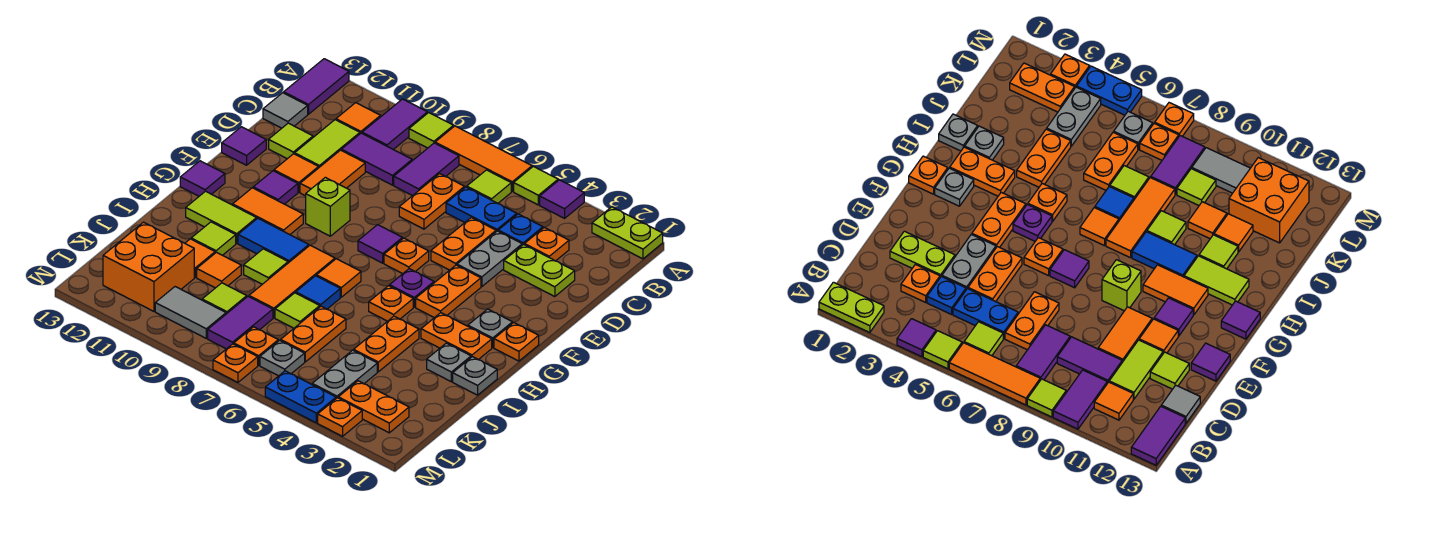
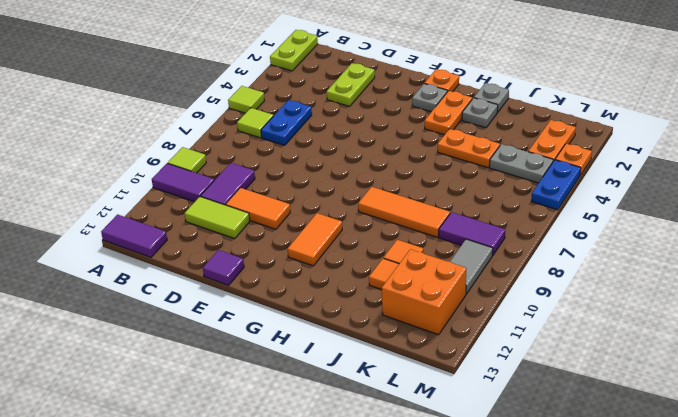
none -> purple tile A4 level 1
none -> orange tile A6:A8 level 1
none -> purple tile B8:C8 level 1
none -> orange tile B11 level 1

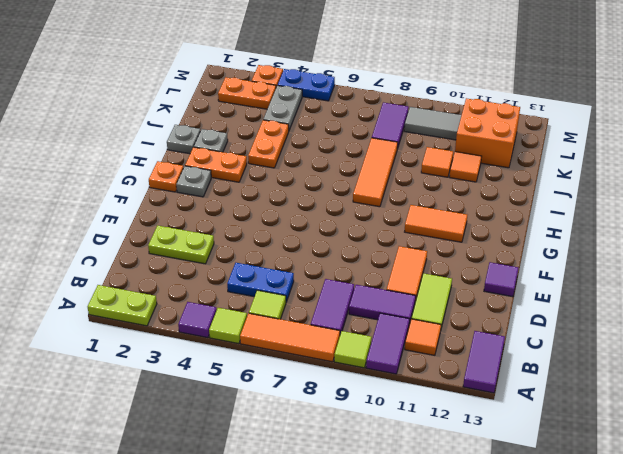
none -> orange plate C3 level 1
none -> blue plate C4 level 1
none -> orange plate C7:D7 level 1
none -> grey tile C13 level 1

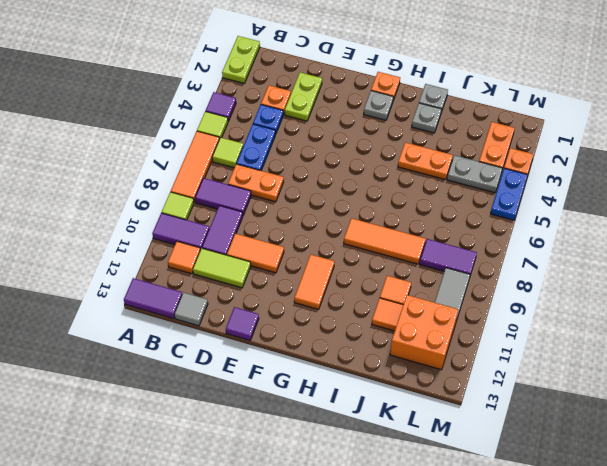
none -> grey plate D4:E4 level 1
none -> orange plate D5:E5 level 1
none -> lime tile D12 level 1
none -> orange tile E11 level 1

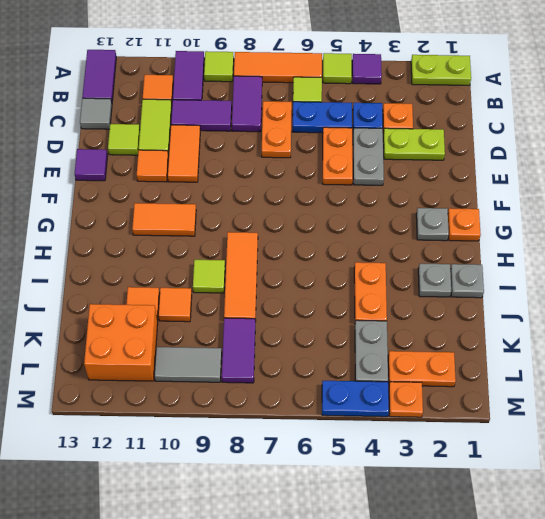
none -> orange plate F4:G4 level 1
none -> orange plate F6 level 1
none -> purple tile F7 level 1
none -> lime brick F9 level 1

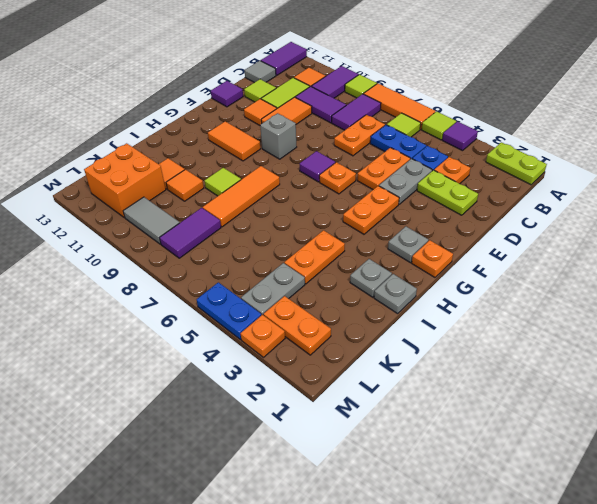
grey brick F9 level 1 -> lime brick F9 level 1
none -> purple tile F11 level 1
none -> purple plate G5 level 1
none -> purple tile G13 level 1
none -> orange plate H2:H3 level 1

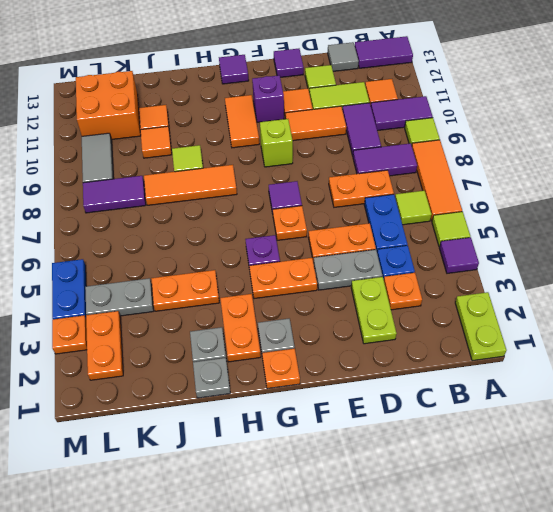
purple brick F11 level 1 -> purple tile F11 level 1
none -> orange plate H5 level 1
none -> orange tile H7 level 1
none -> blue tile H9:H10 level 1
none -> lime tile H11:H12 level 1

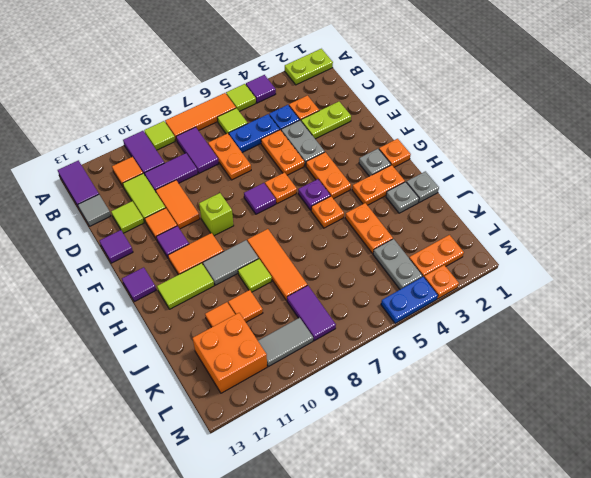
grey tile H9:H10 level 1 -> blue tile H9:H10 level 1
none -> orange tile H7 level 1
none -> blue tile I7 level 1
none -> lime tile I11 level 1
none -> orange plate J6:K6 level 1

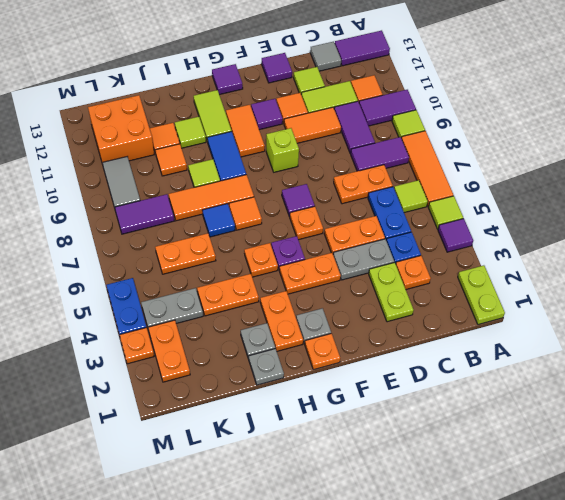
none -> lime tile J7 level 1
none -> lime tile K9 level 1
none -> grey plate L6 level 1
none -> orange plate L7 level 1

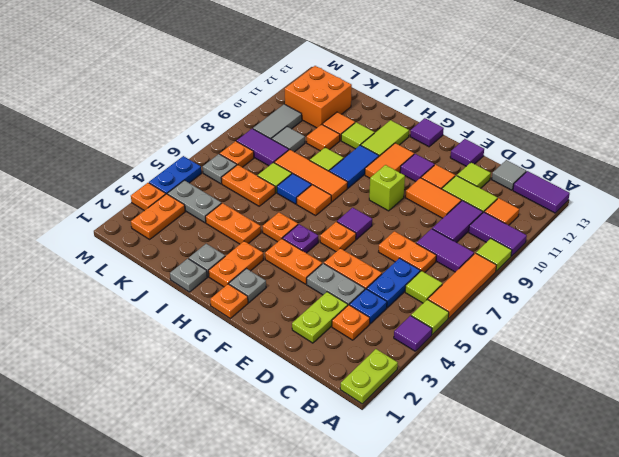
grey tile K9 level 1 -> lime tile K9 level 1
none -> orange plate M7 level 1

